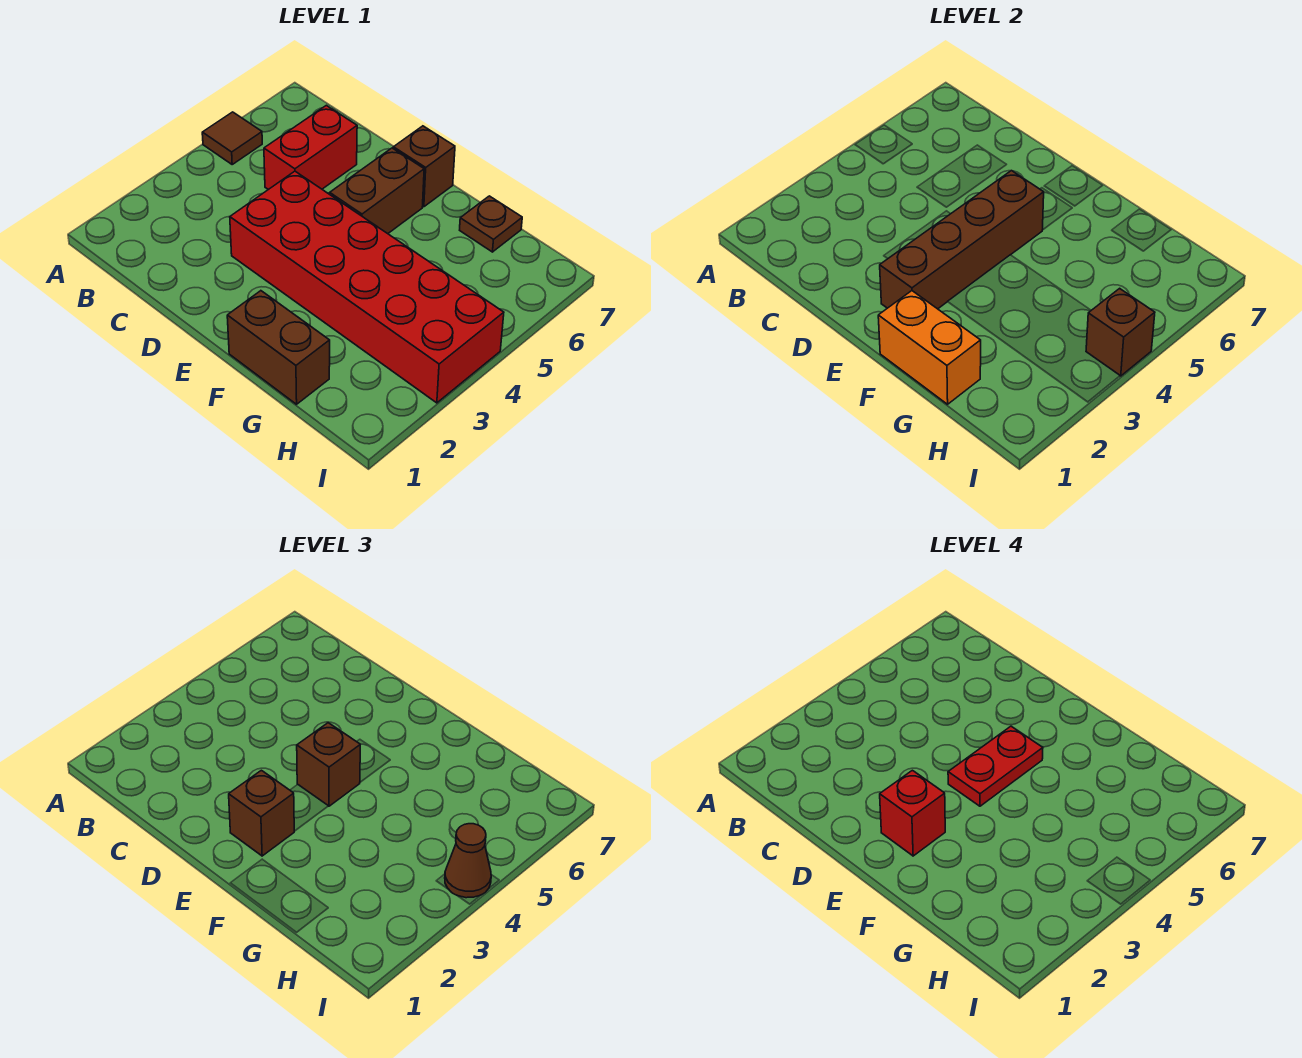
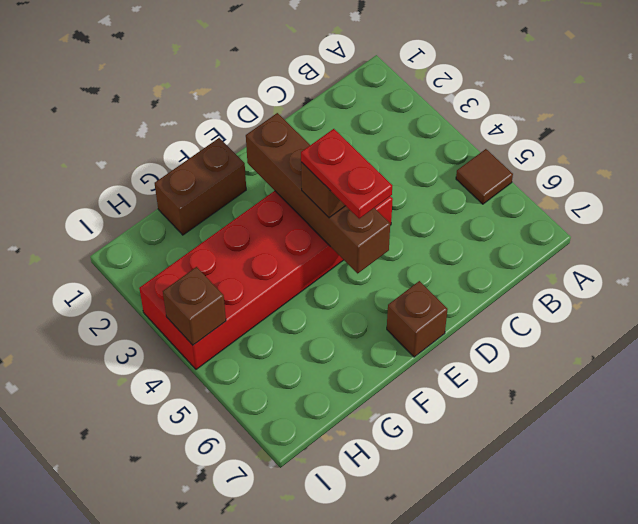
none -> red brick C5:C6 level 1
none -> brown brick E5:E6 level 1
none -> brown plate G7 level 1

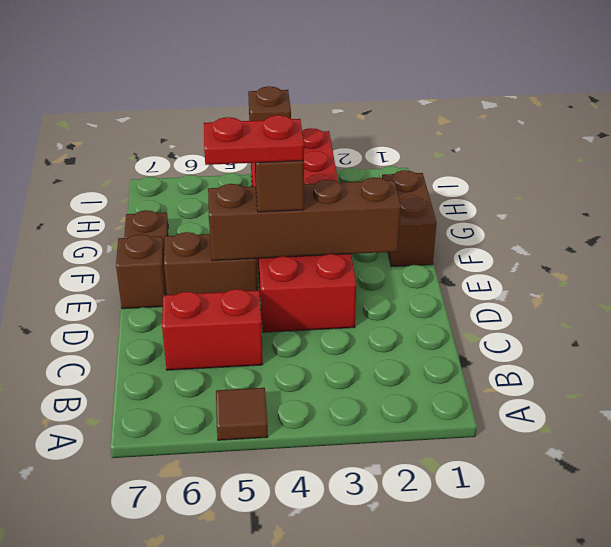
none -> orange brick F1:G1 level 2
none -> brown brick E2 level 3
none -> brown cone I4 level 3

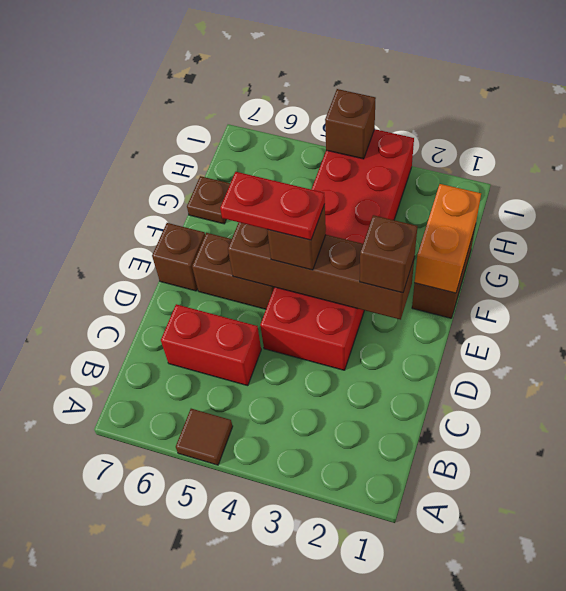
none -> brown cone I4 level 3
none -> red brick E2 level 4

